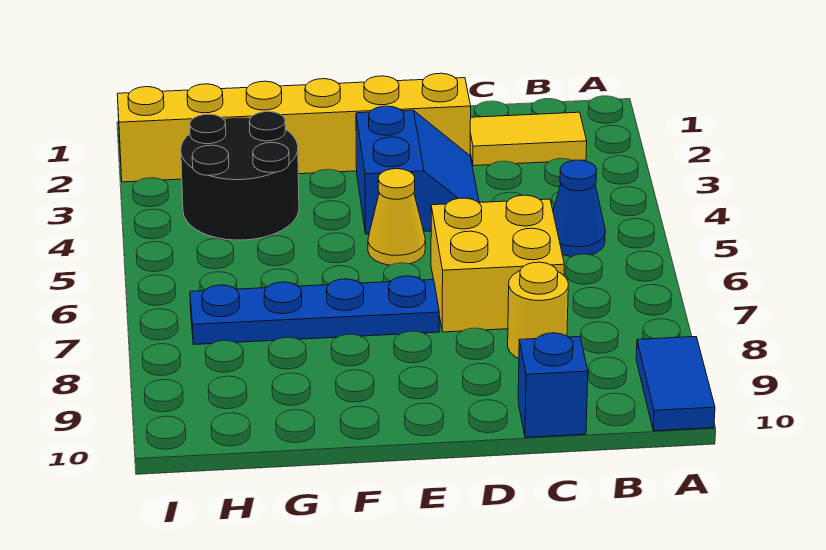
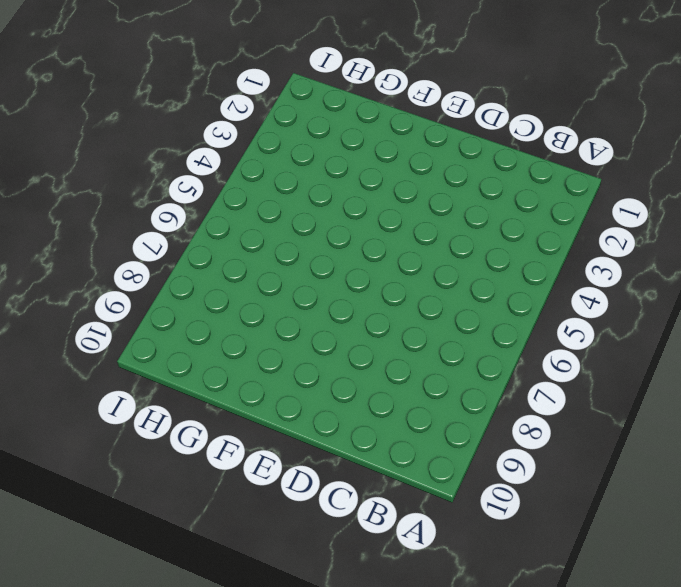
none -> blue tile A9:A10 level 1
none -> yellow tile B2:C2 level 1

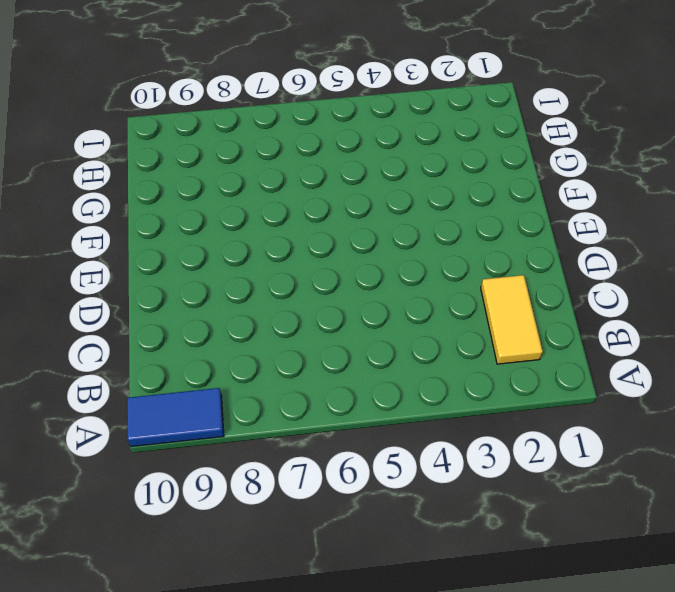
none -> blue cone B5 level 1
none -> yellow brick C6:D7 level 1

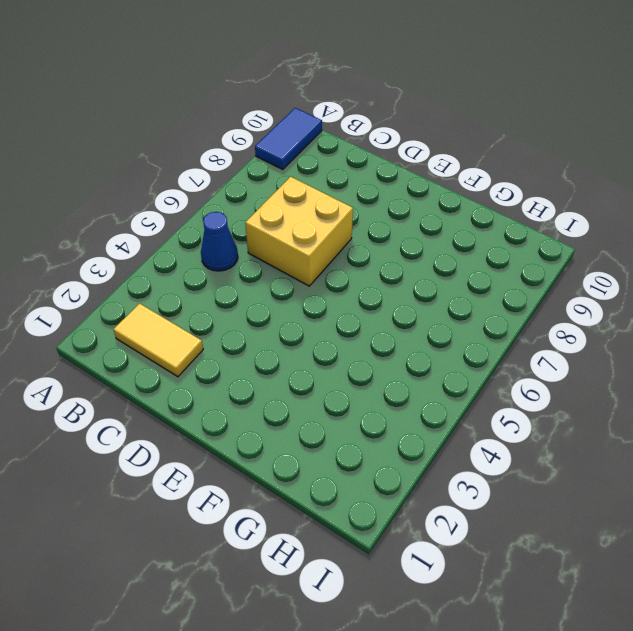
none -> yellow round brick C8 level 1
none -> blue brick C10 level 1

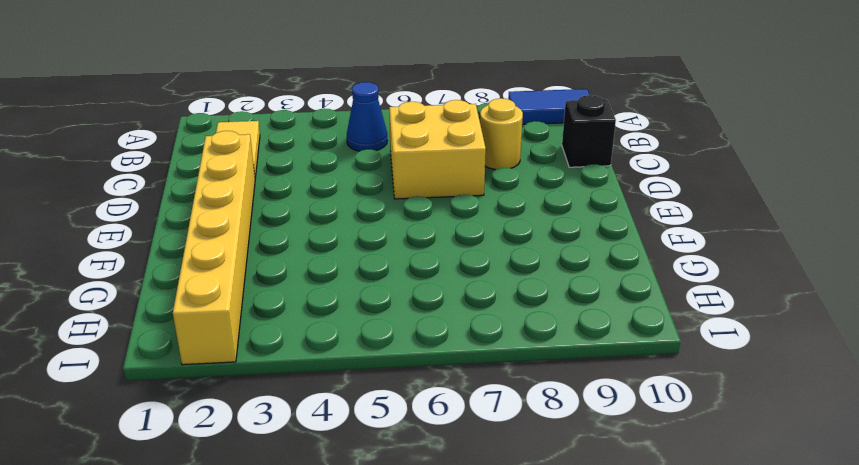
black brick C10 level 1 -> blue brick C10 level 1
none -> blue slope D3:E4 level 1 top E
none -> yellow cone E5 level 1

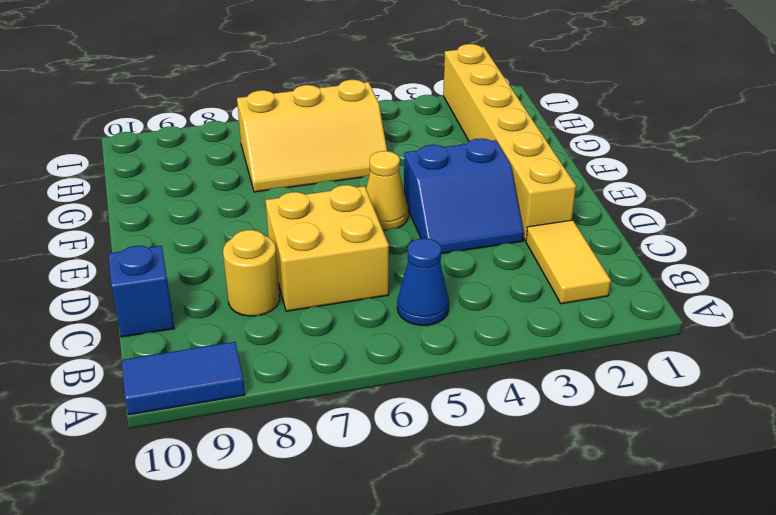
yellow slope G5:H7 level 1 top H -> blue plate E7:H7 level 1
none -> black round brick G3:H4 level 1

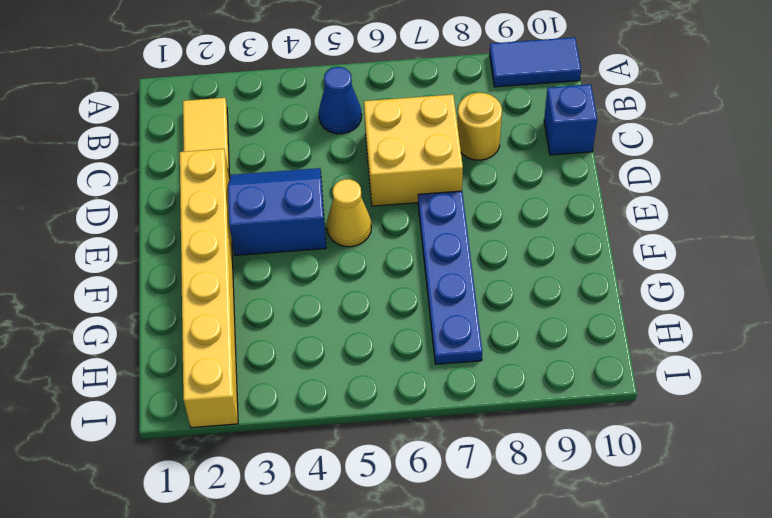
none -> black round brick G3:H4 level 1

